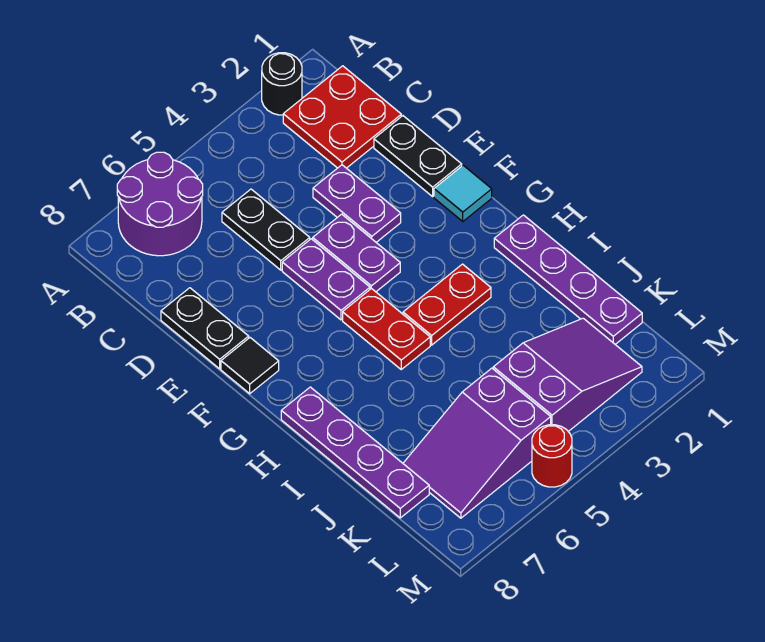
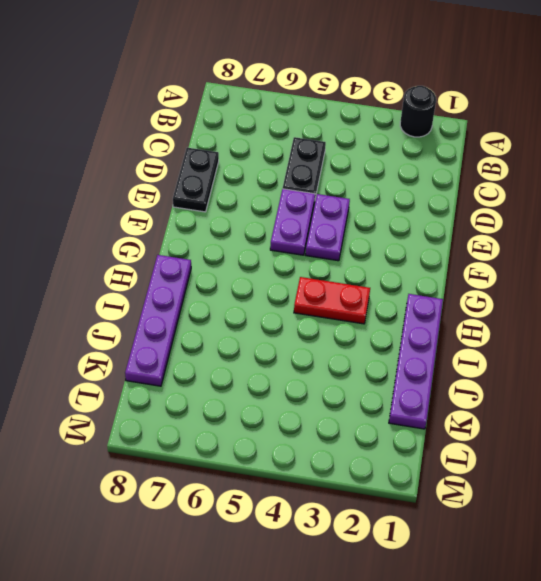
none -> purple round brick A6:B7 level 1
none -> red plate B1:C2 level 1
none -> black plate D1:E1 level 1

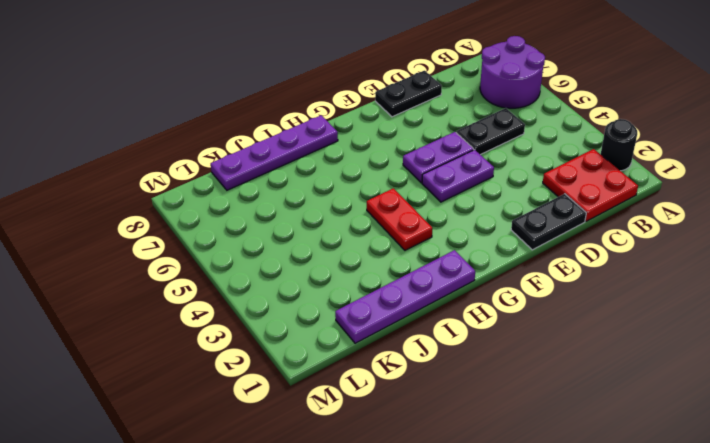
none -> purple plate D3:E3 level 1
none -> cyan tile F1 level 1
none -> black tile F8 level 1

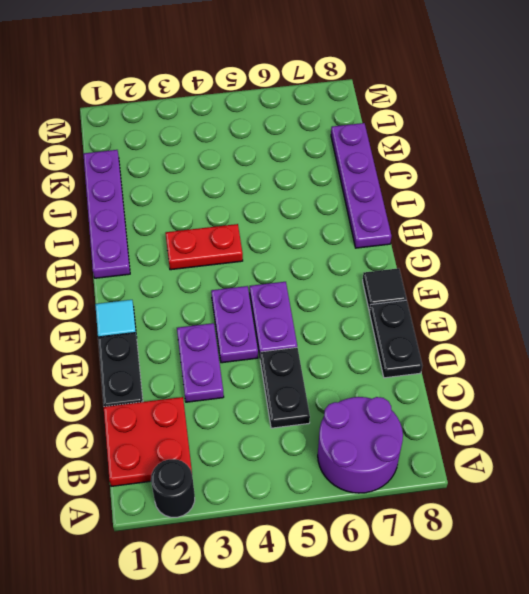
none -> red plate G5:H5 level 1
none -> purple slope K2:L4 level 1 top 4
none -> purple slope K5:L7 level 1 top 5

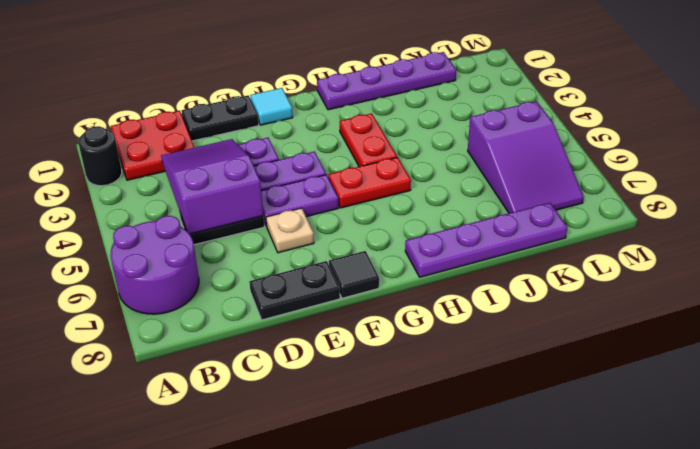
purple slope C3:D5 level 2 top 5 -> purple slope K2:L4 level 1 top 4
tan plate E6 level 1 -> none
none -> red round brick M5 level 1

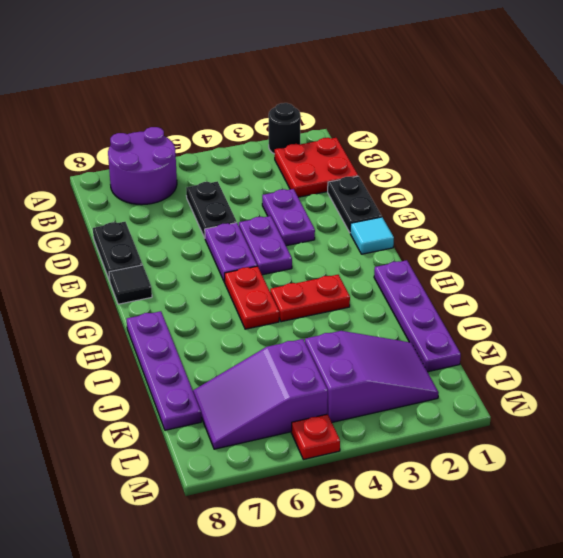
red plate M5 level 1 -> red round brick M5 level 1

